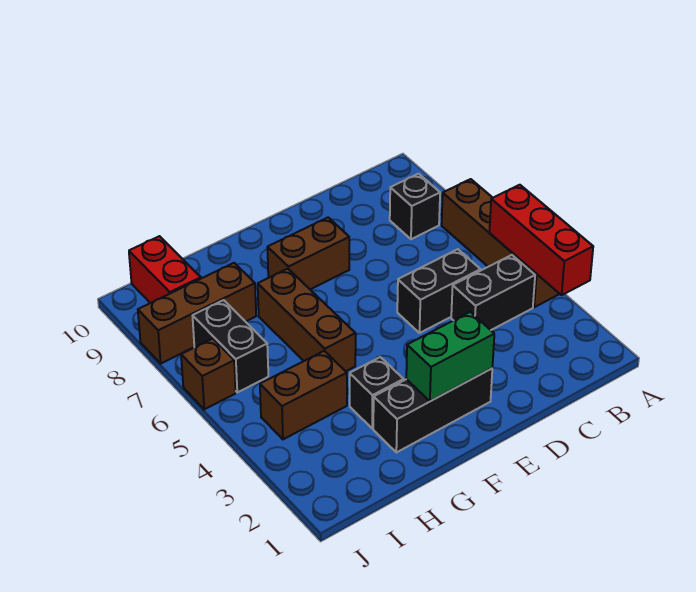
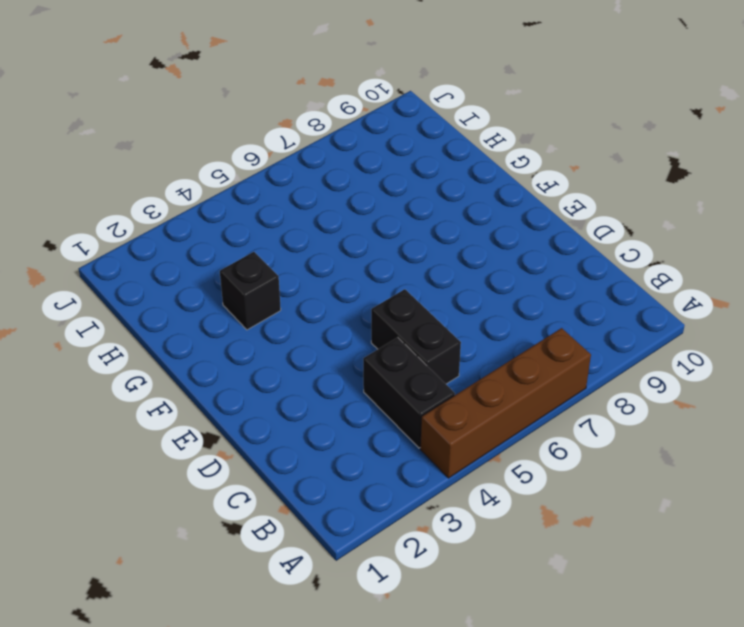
none -> black brick B8 level 1
none -> black brick E2:G2 level 1
none -> brown brick E8:F8 level 1

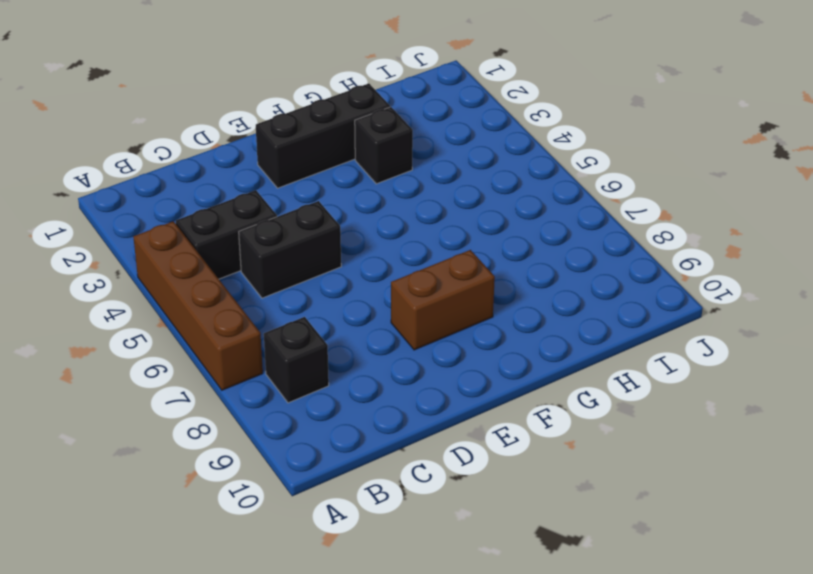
none -> brown brick G5:G7 level 1
none -> brown brick H4:I4 level 1
none -> brown brick H8:J8 level 1

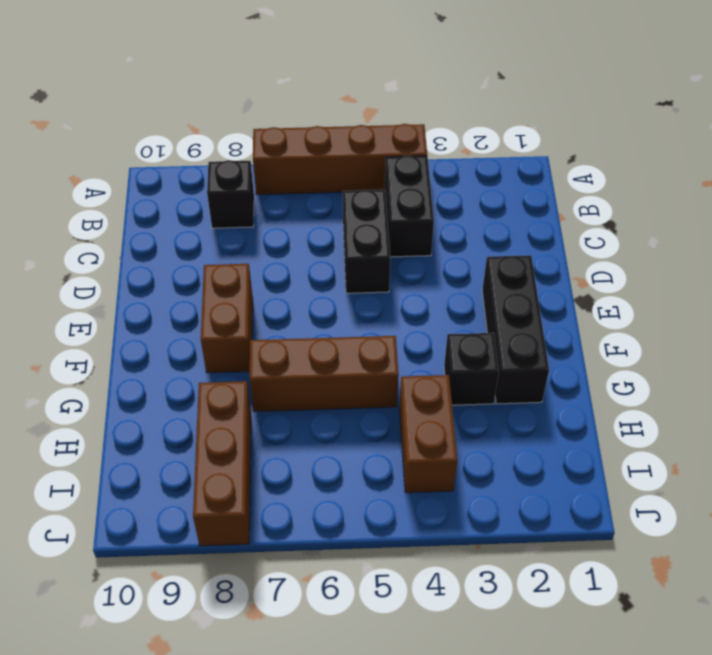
none -> black brick I6:I7 level 1
none -> red brick I9:I10 level 1
none -> brown brick J6 level 1

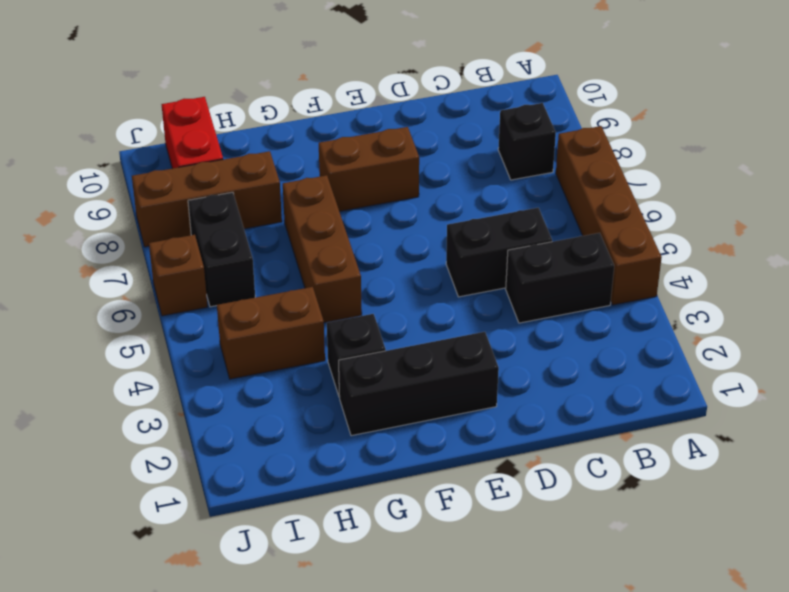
none -> red brick A3:A5 level 2
none -> green brick E2:F2 level 2

